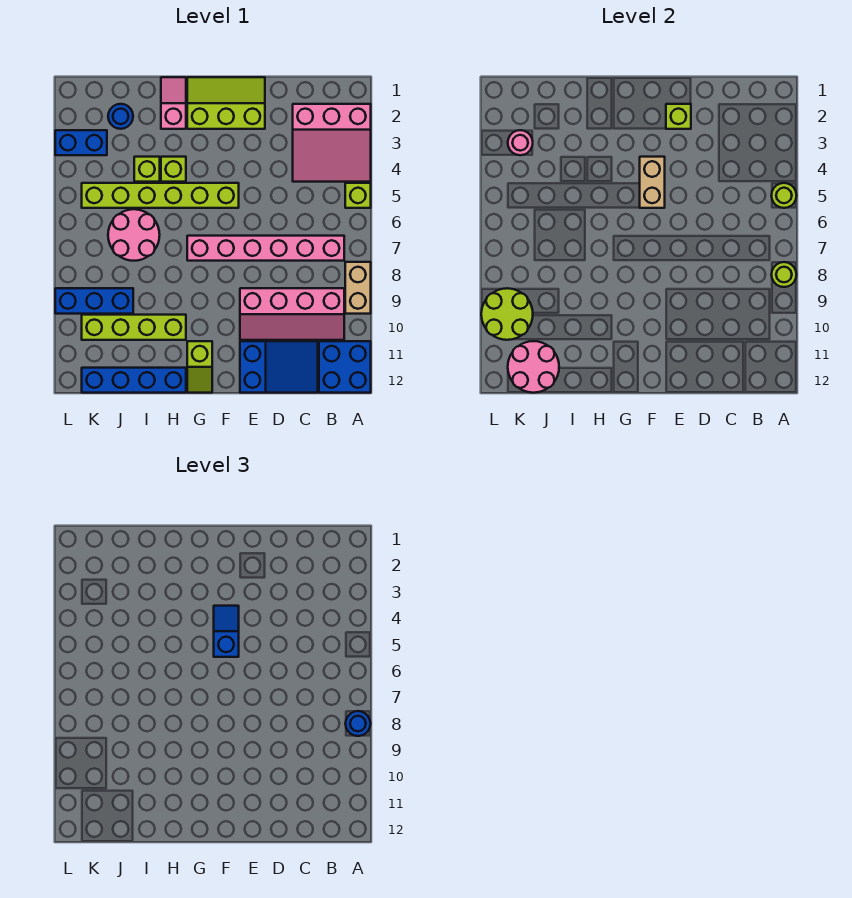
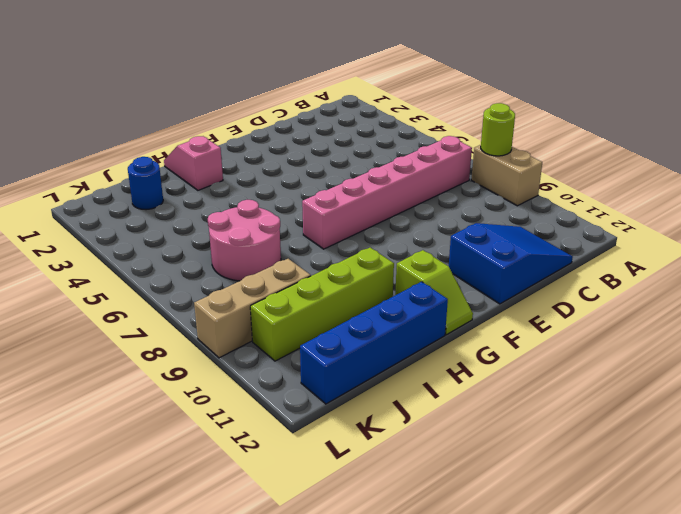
tan brick J9:L9 level 1 -> blue brick J9:L9 level 1
none -> pink slope A2:C4 level 1 top 2
none -> lime brick A5 level 1
none -> blue brick A11:B12 level 1

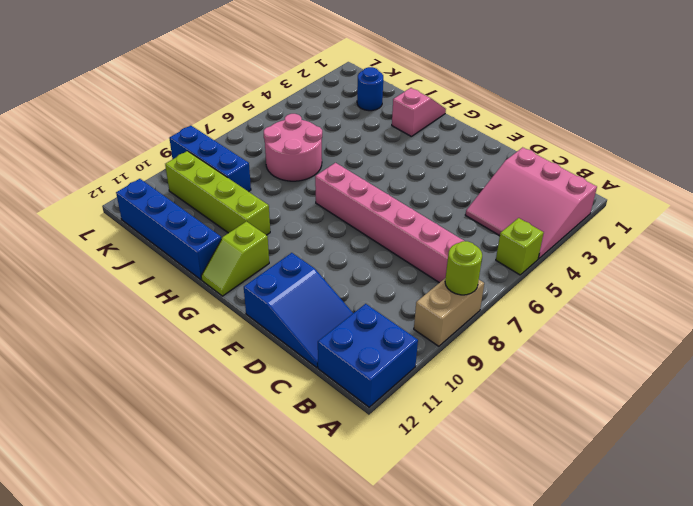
none -> pink slope B9:E10 level 1 top 9
none -> lime slope E1:G2 level 1 top 2
none -> lime brick F5:K5 level 1

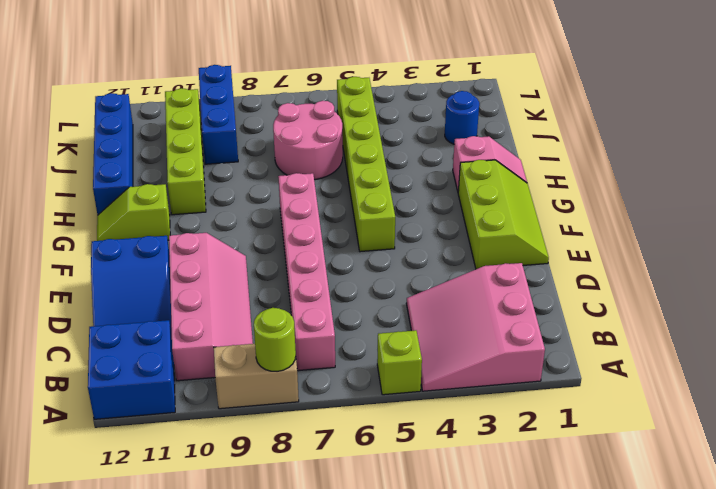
pink slope B9:E10 level 1 top 10 -> pink slope B9:E10 level 1 top 9
none -> lime brick H4 level 1
none -> lime brick I4 level 1
none -> blue brick K3:L3 level 1

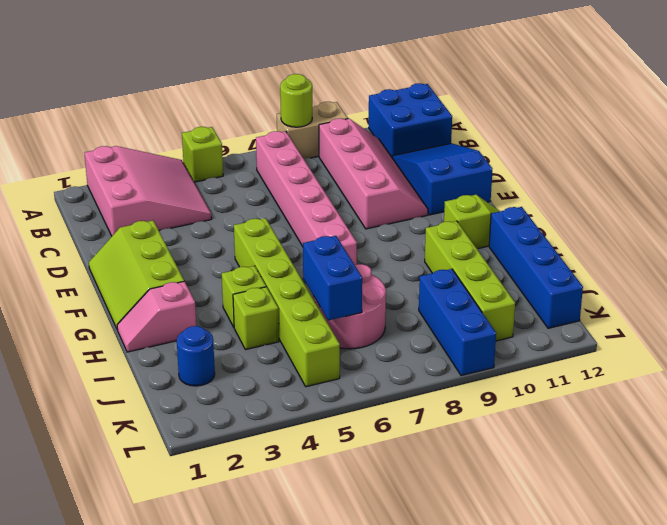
blue brick I6:J6 level 2 -> blue brick K3:L3 level 1
none -> lime round brick A5 level 2
none -> lime brick E2 level 2
none -> tan brick F4:F5 level 2

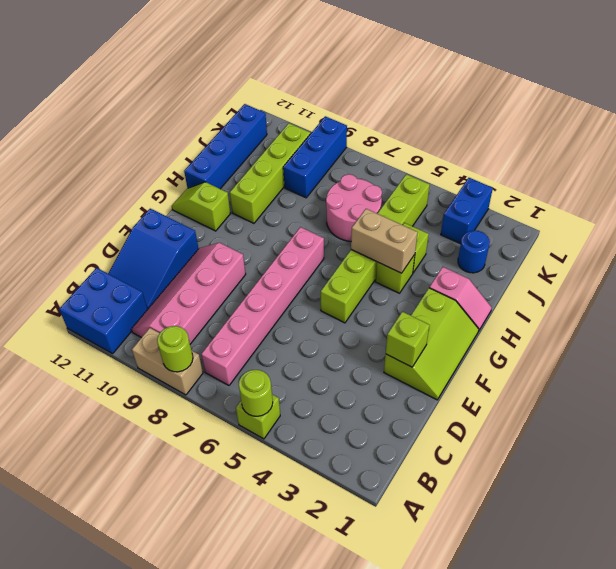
tan brick H4:H5 level 2 -> tan brick F4:F5 level 2
none -> pink slope A2:C4 level 1 top 2
none -> pink round brick J11:K12 level 2
none -> pink round brick K3 level 2

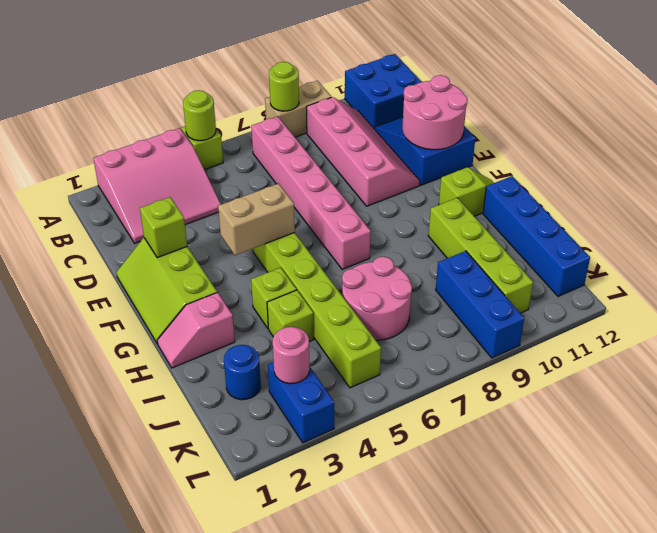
pink slope A2:C4 level 1 top A -> pink slope A2:C4 level 1 top 2
pink round brick D11:E12 level 2 -> pink round brick J11:K12 level 2
none -> lime round brick K9:L10 level 2
none -> blue round brick A8 level 3
none -> blue slope F4:F5 level 3 top 5

